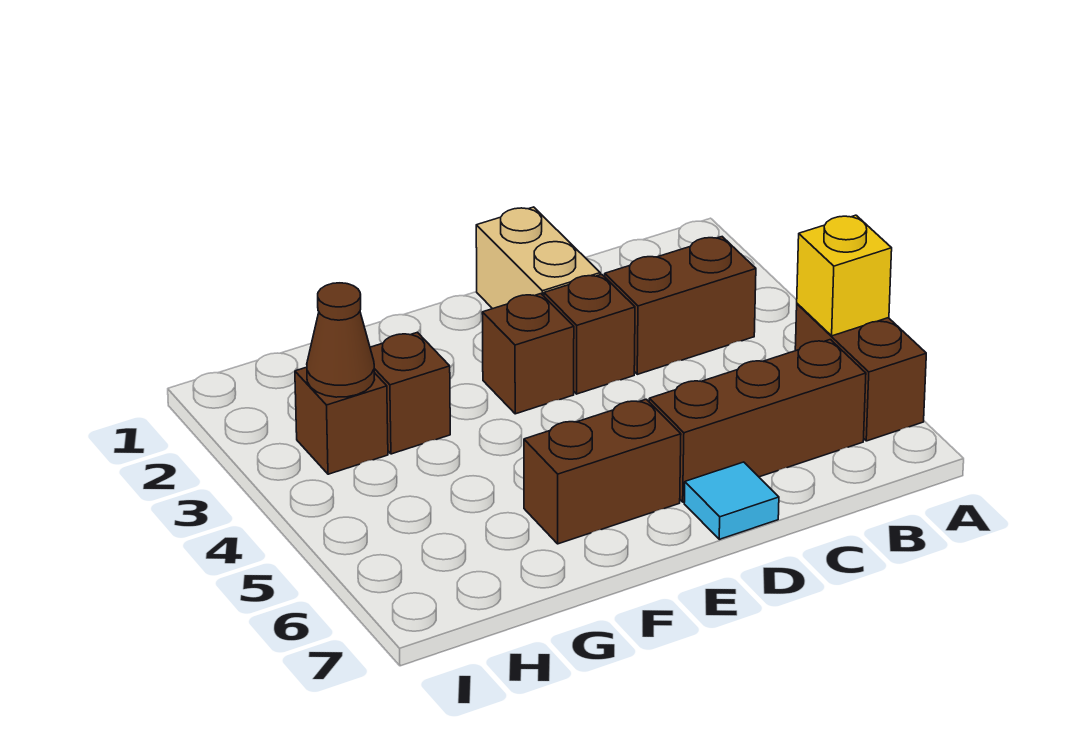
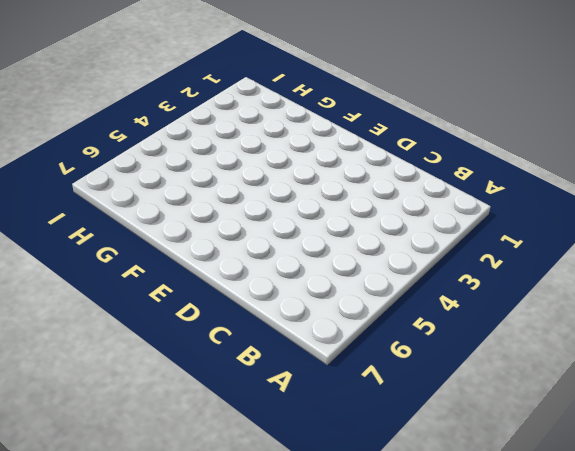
none -> brown brick A5:A6 level 1
none -> brown brick B3:C3 level 1
none -> brown brick B6:D6 level 1

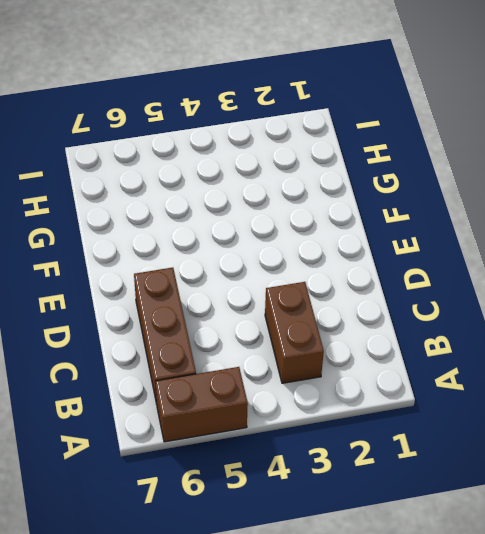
none -> tan brick D1:D2 level 1
none -> brown brick D3 level 1
none -> cyan tile D7 level 1

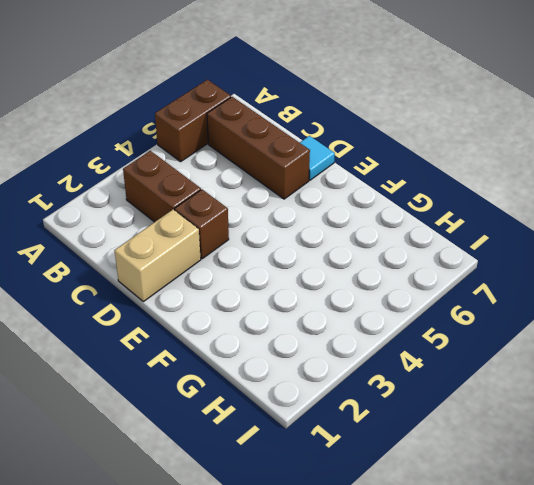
none -> brown brick E3 level 1
none -> brown brick E6:F6 level 1
none -> brown brick G3 level 1

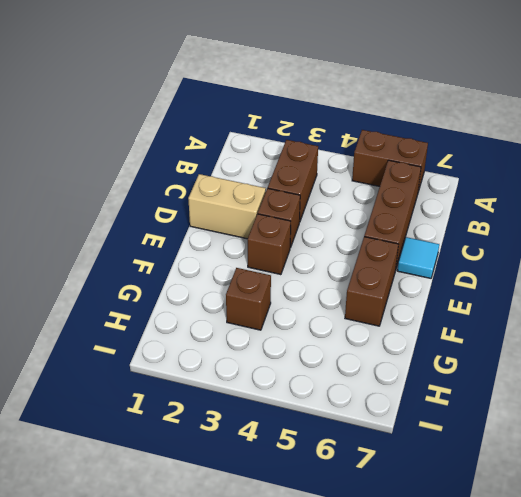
none -> brown brick H3 level 1
none -> yellow brick A5 level 2
none -> brown cone H3 level 2

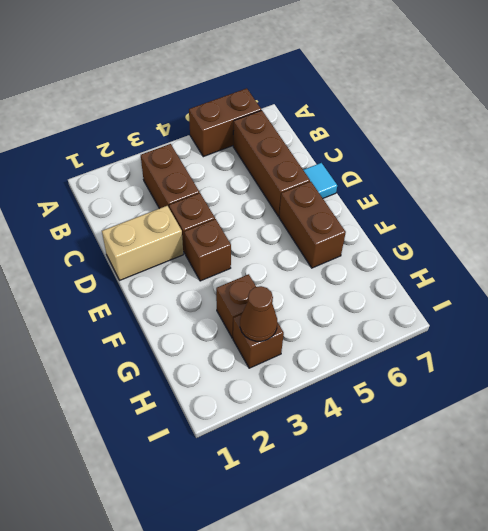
none -> yellow brick A5 level 2

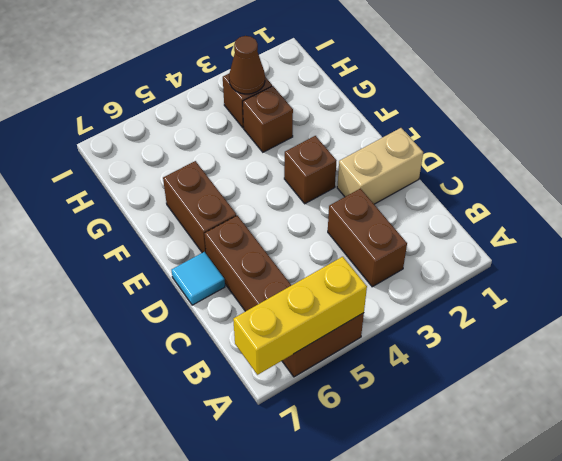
yellow brick A5:A7 level 2 -> yellow brick A5 level 2
none -> brown brick D3 level 1

